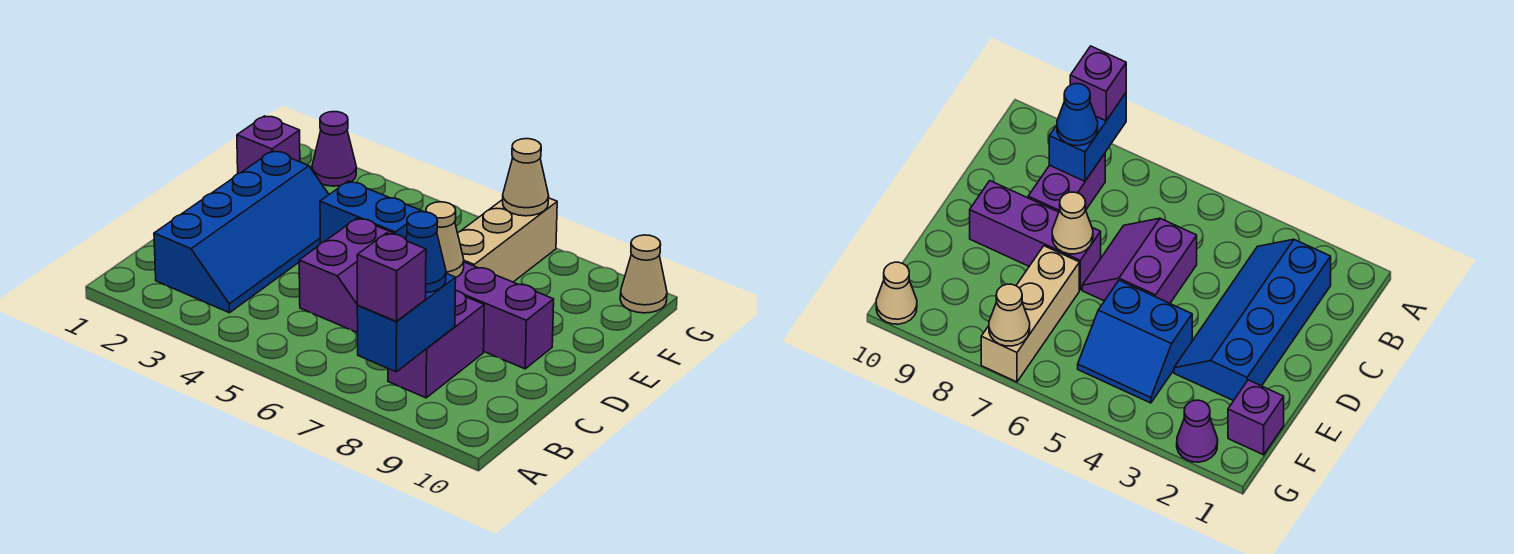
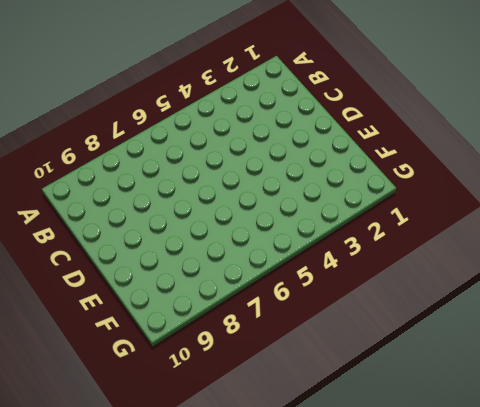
none -> blue slope B2:E3 level 1 top 2
none -> purple brick B8:C8 level 1
none -> purple slope C5:D6 level 1 top 5

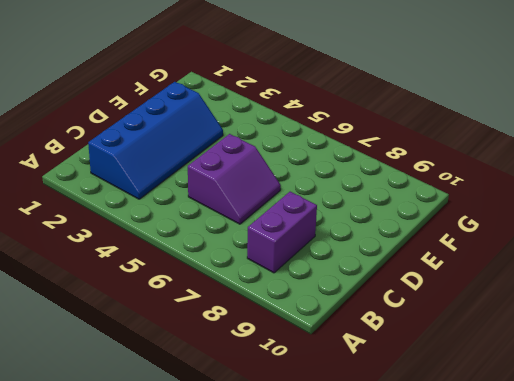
none -> purple brick D7:D9 level 1
none -> blue slope E4:F5 level 1 top E
none -> tan brick E7:G7 level 1

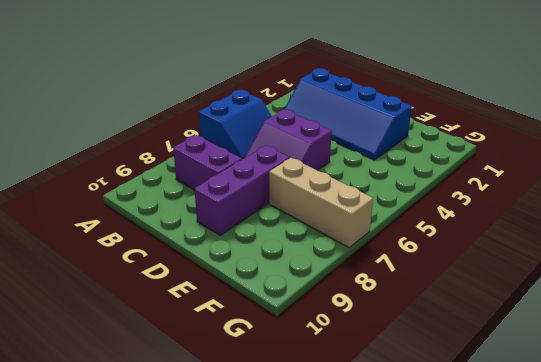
blue slope A5:B6 level 1 top A -> blue slope E4:F5 level 1 top E
none -> purple brick F1 level 1
none -> purple cone G2 level 1
none -> tan cone G10 level 1

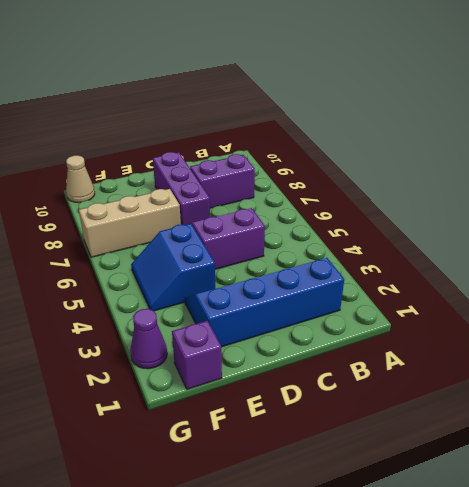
none -> blue brick A8:B8 level 2
none -> tan cone D7 level 2
none -> tan cone G7 level 2

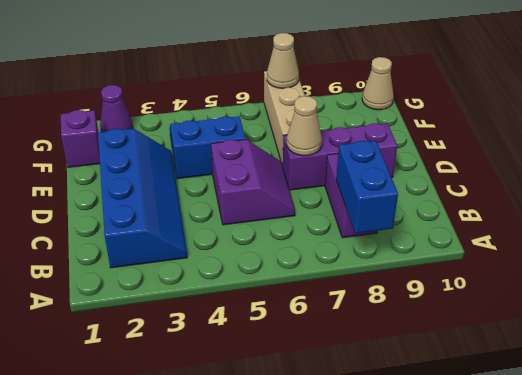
none -> purple brick A8 level 3
none -> blue cone B8 level 3

